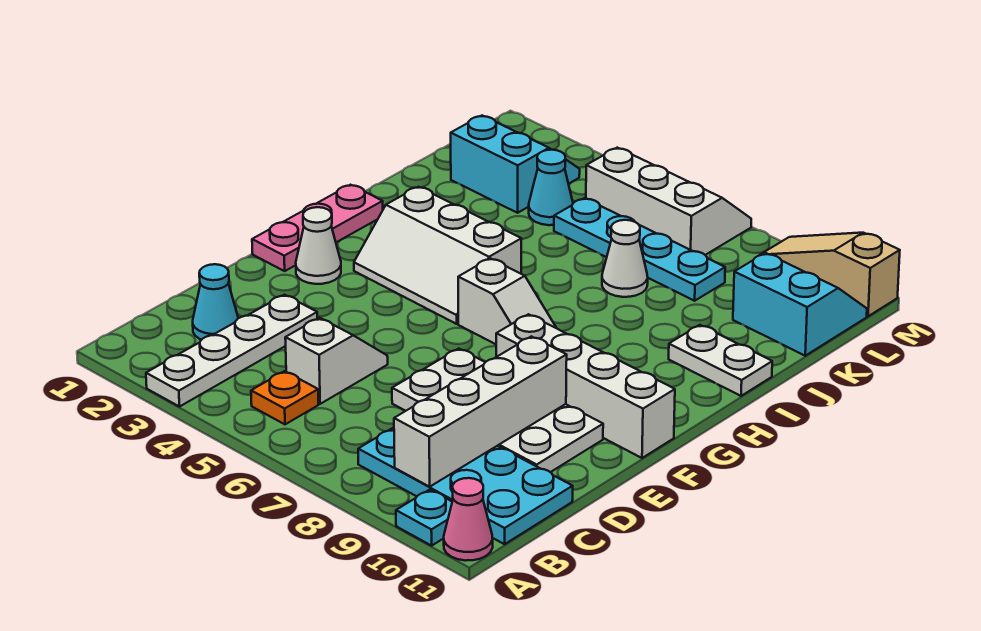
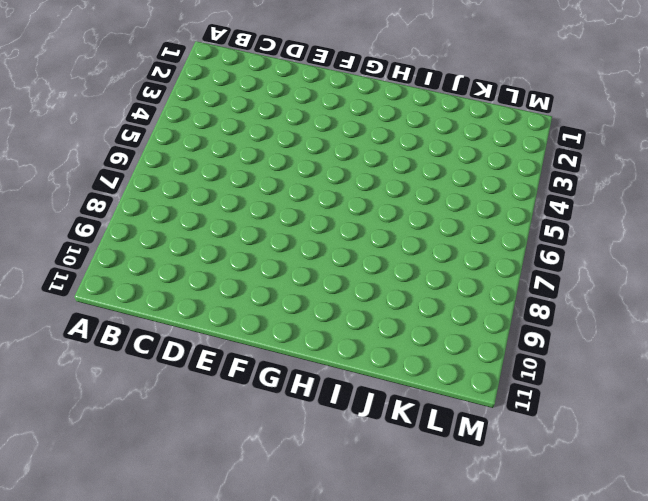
none -> white plate A3:D3 level 1
none -> cyan plate A10 level 1
none -> pink cone A11 level 1

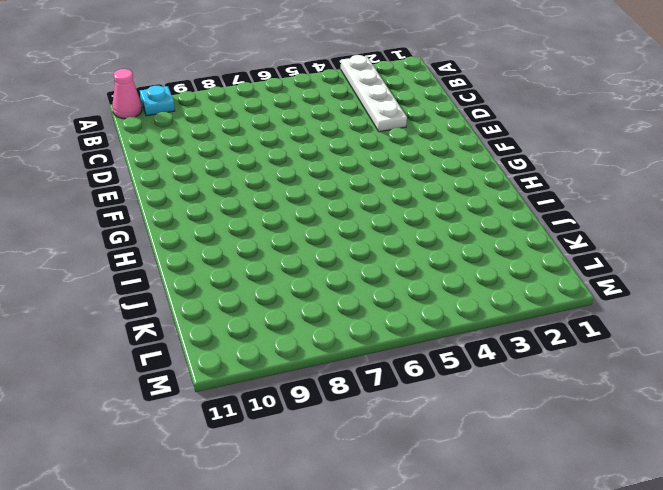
none -> orange plate B5 level 1
none -> cyan plate B8:C11 level 1
none -> cyan cone C2 level 1

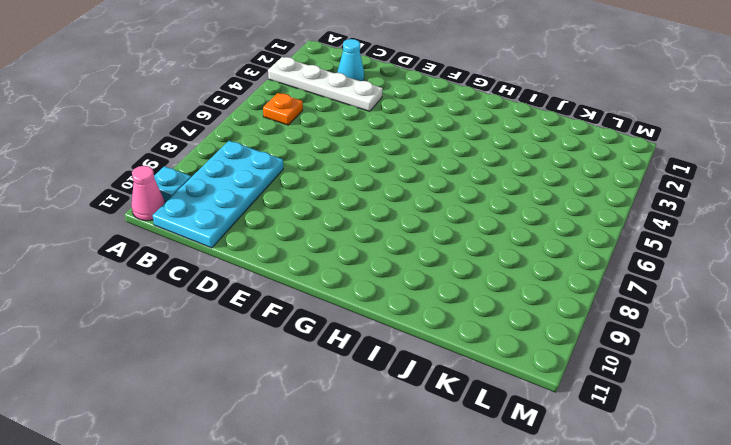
none -> white slope C5:D5 level 1 top C
none -> white plate D7:E10 level 1
none -> pink plate F1:H1 level 1

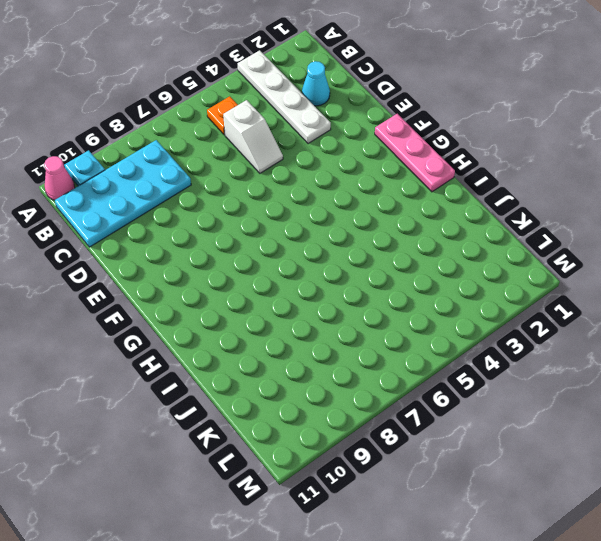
none -> white plate D7:E10 level 1
none -> white cone F2 level 1
none -> white brick F8:F11 level 1

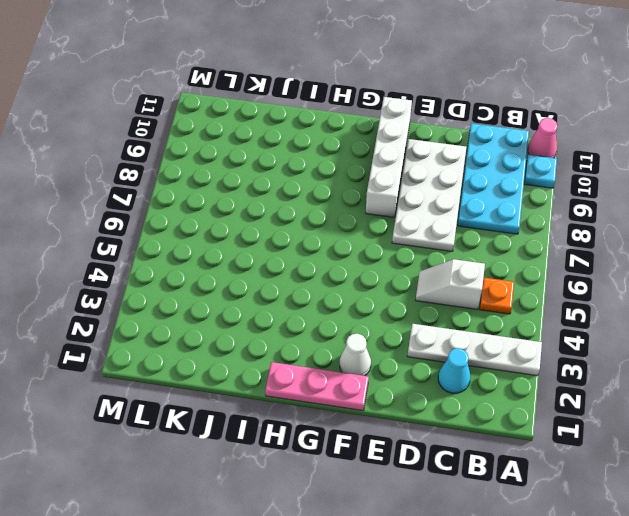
none -> white slope G3:H5 level 1 top H
none -> white slope G6:G7 level 1 top 6
none -> white plate I10:I11 level 1

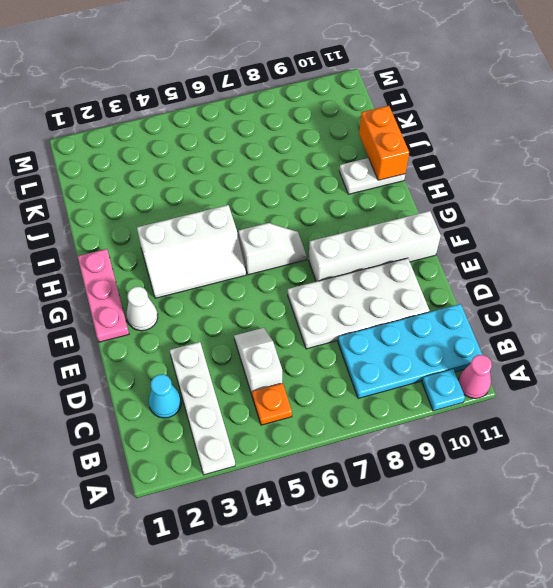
orange brick I11:J11 level 2 -> none
none -> white cone J7 level 1
none -> cyan slope K2:L3 level 1 top K
none -> cyan cone K4 level 1

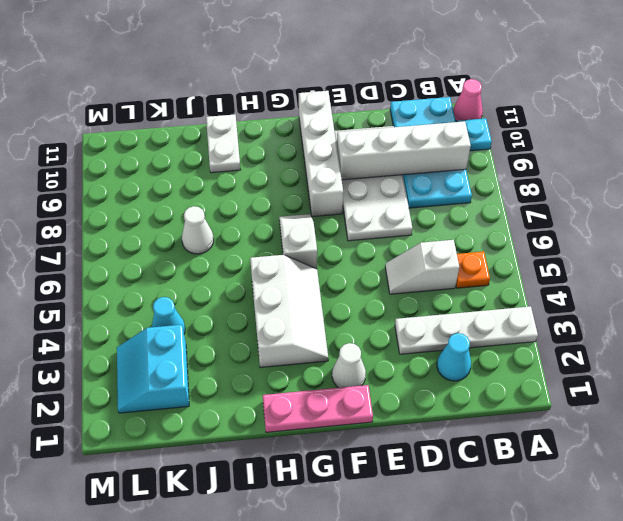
none -> cyan plate K5:K8 level 1
none -> cyan slope K10:L11 level 1 top K
none -> white slope L5:M7 level 1 top L

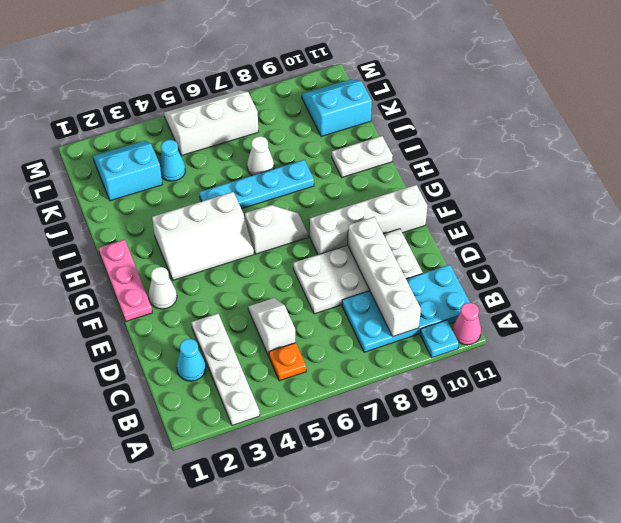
cyan plate I5:I8 level 1 -> cyan plate K5:K8 level 1
none -> tan slope M9:M11 level 1 top 11

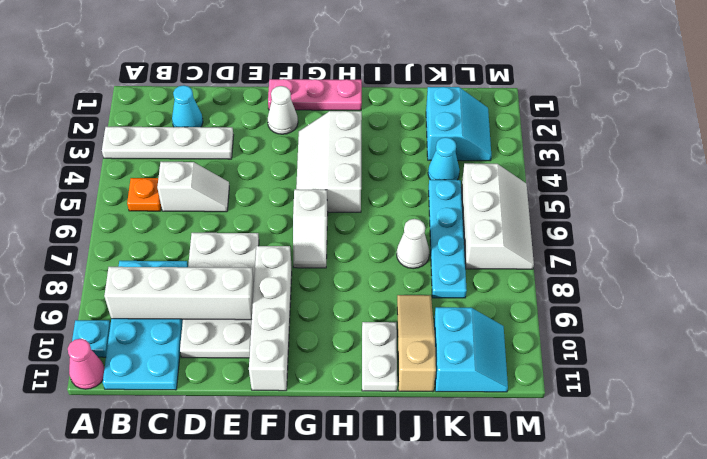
tan slope J9:J11 level 1 top 11 -> tan slope M9:M11 level 1 top 11

